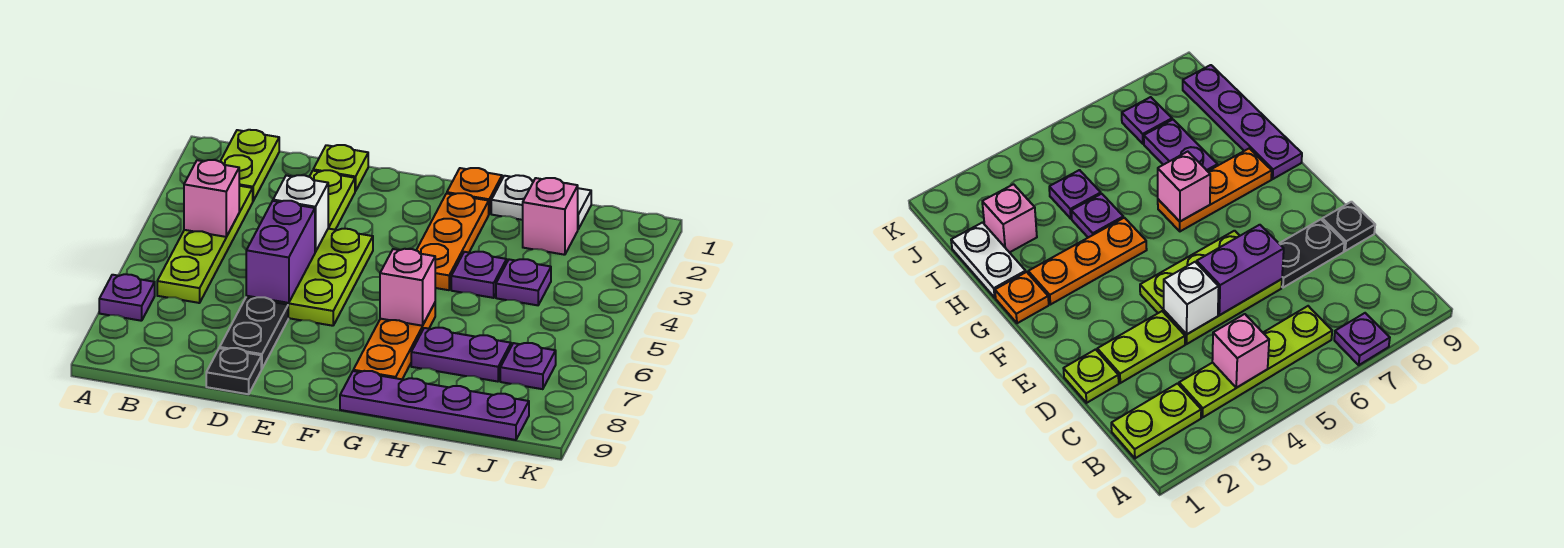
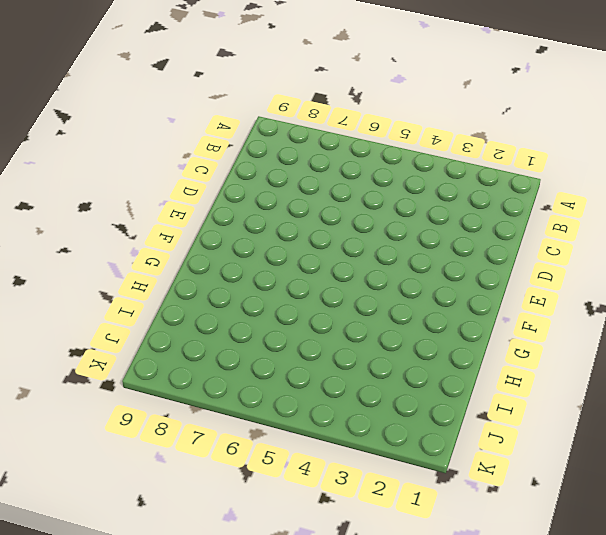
none -> purple plate A7 level 1
none -> lime plate B1:B2 level 1
none -> lime plate B3:B6 level 1

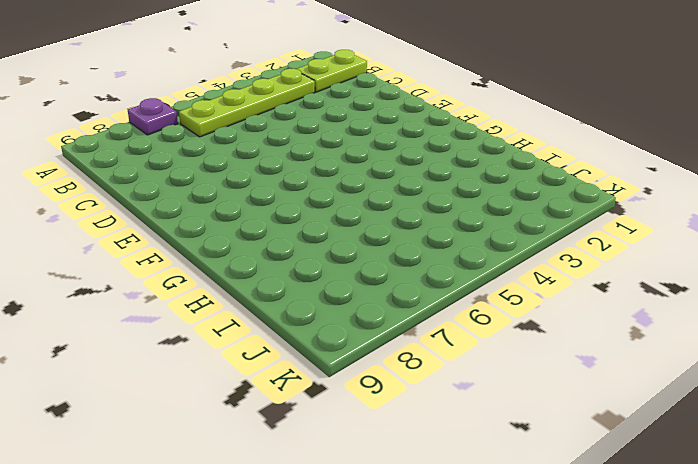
none -> lime plate D1 level 1
none -> lime plate D2:D3 level 1
none -> lime plate D4:E6 level 1

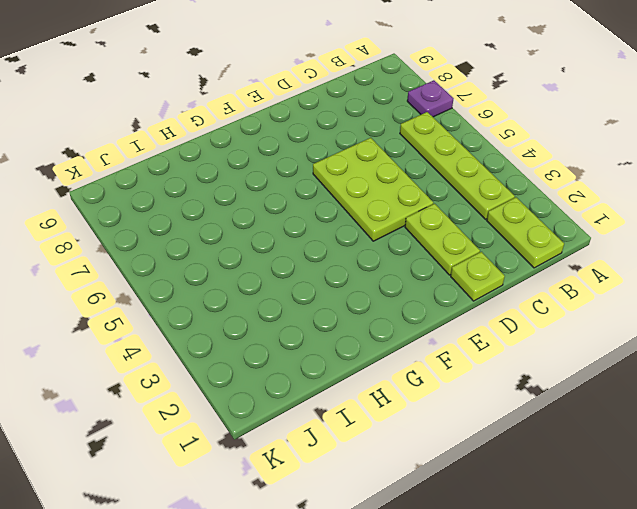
none -> black plate D7:D8 level 1
none -> black plate D9 level 1
none -> orange plate G1 level 1

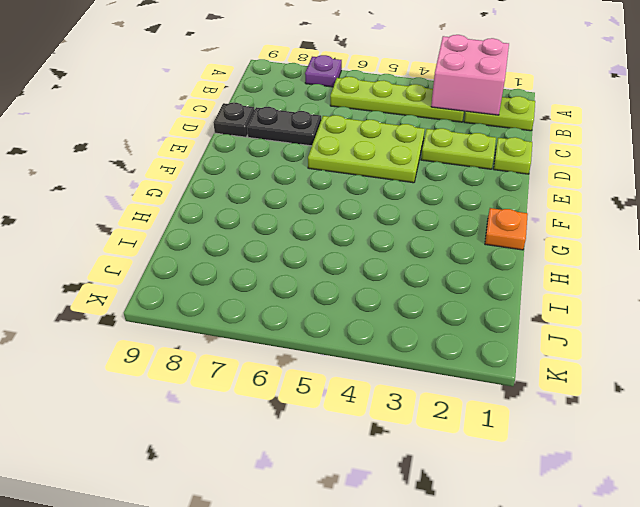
pink brick A2:B3 level 2 -> none
none -> orange plate G2:G4 level 1
none -> orange plate G6:G8 level 1
none -> purple plate G9:J9 level 1

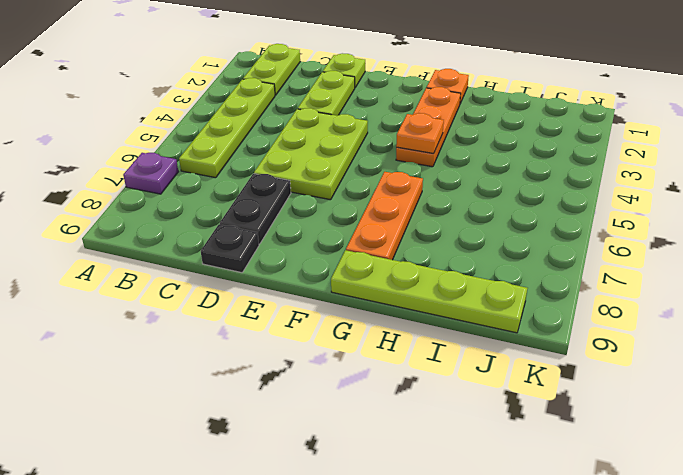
orange plate G4 level 2 -> none
lime plate G9:J9 level 1 -> purple plate G9:J9 level 1
none -> white plate H1:I1 level 1
none -> purple plate H4 level 1
none -> purple plate H7:I7 level 1

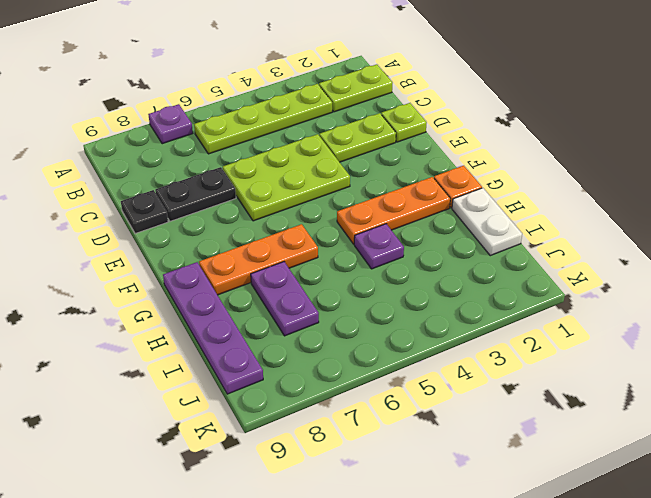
none -> pink brick I2 level 1
none -> purple plate I4 level 1
none -> purple plate J7 level 1

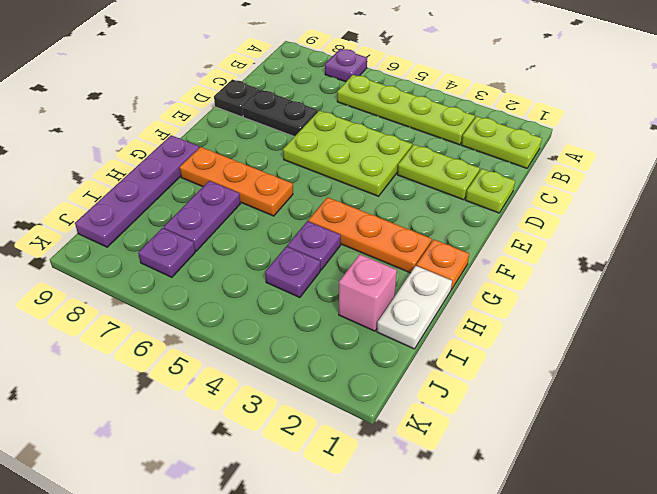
none -> pink brick B4 level 2
none -> white brick D4 level 2
none -> purple brick D5:D6 level 2

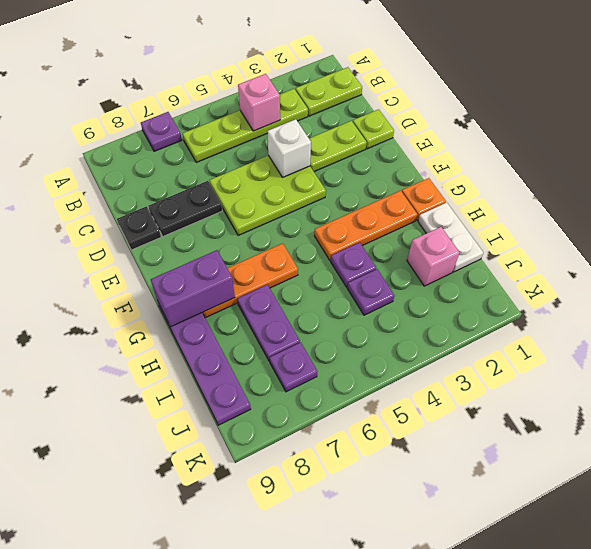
purple brick G8:G9 level 2 -> purple brick D5:D6 level 2
none -> pink brick G6 level 2

